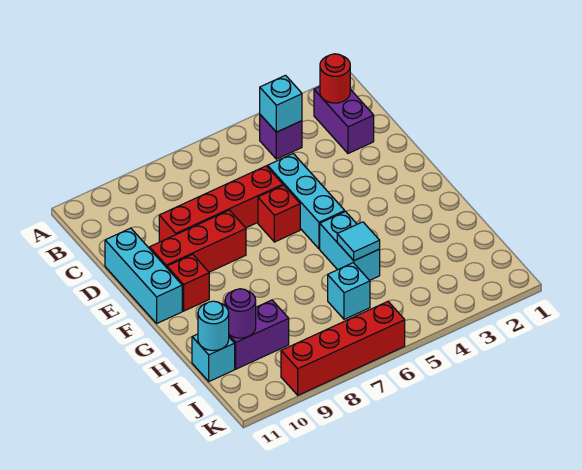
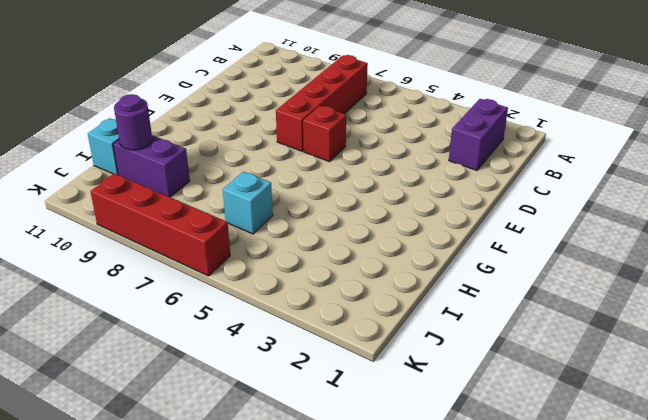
red brick B7:E7 level 1 -> red brick D6:D9 level 1
none -> purple brick B4 level 1
none -> cyan brick D5:F5 level 1
none -> cyan brick D11:F11 level 1

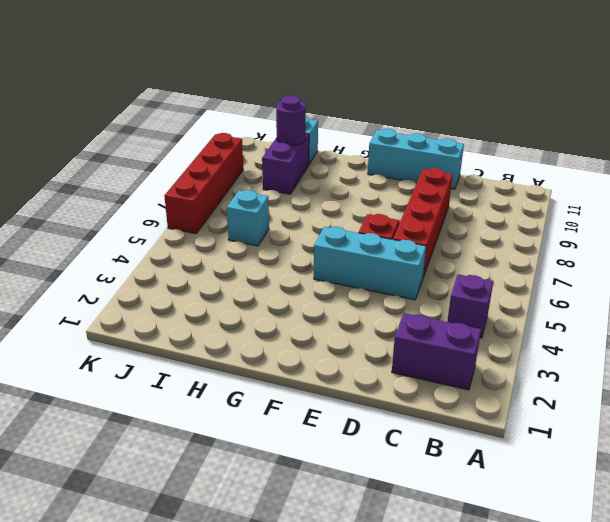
none -> red brick E8:E10 level 1
none -> red brick F10 level 1
none -> cyan brick G5:H5 level 1

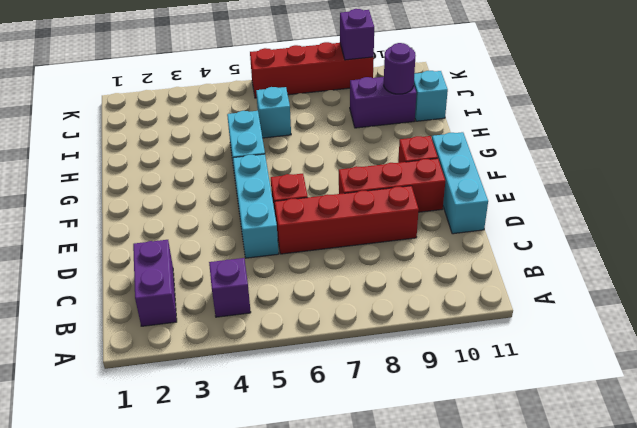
purple brick K9 level 2 -> none
none -> red round brick B2 level 2
none -> cyan brick B4 level 2
none -> cyan tile H5 level 2

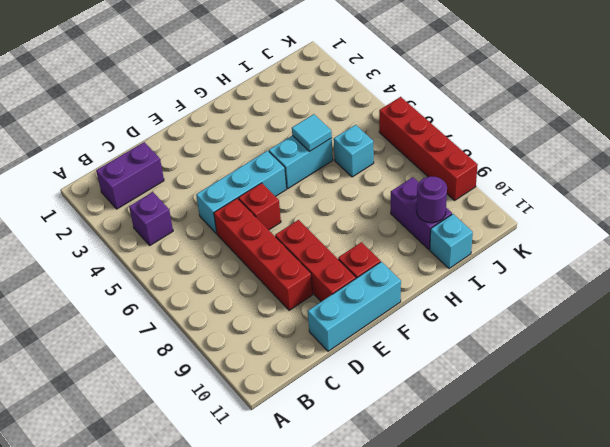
none -> red round brick B2 level 2
none -> cyan brick B4 level 2
none -> cyan round brick I11 level 2

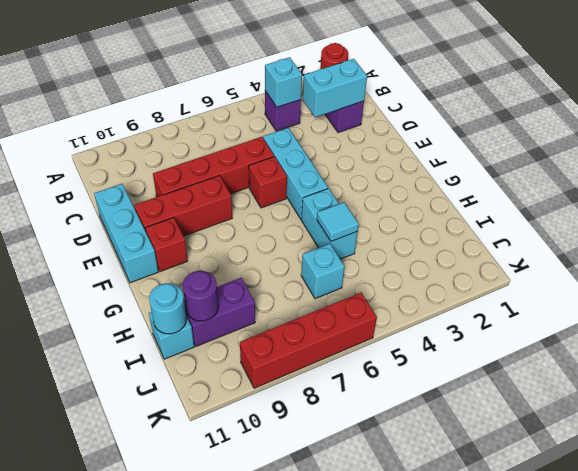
cyan brick C2:C3 level 2 -> none

